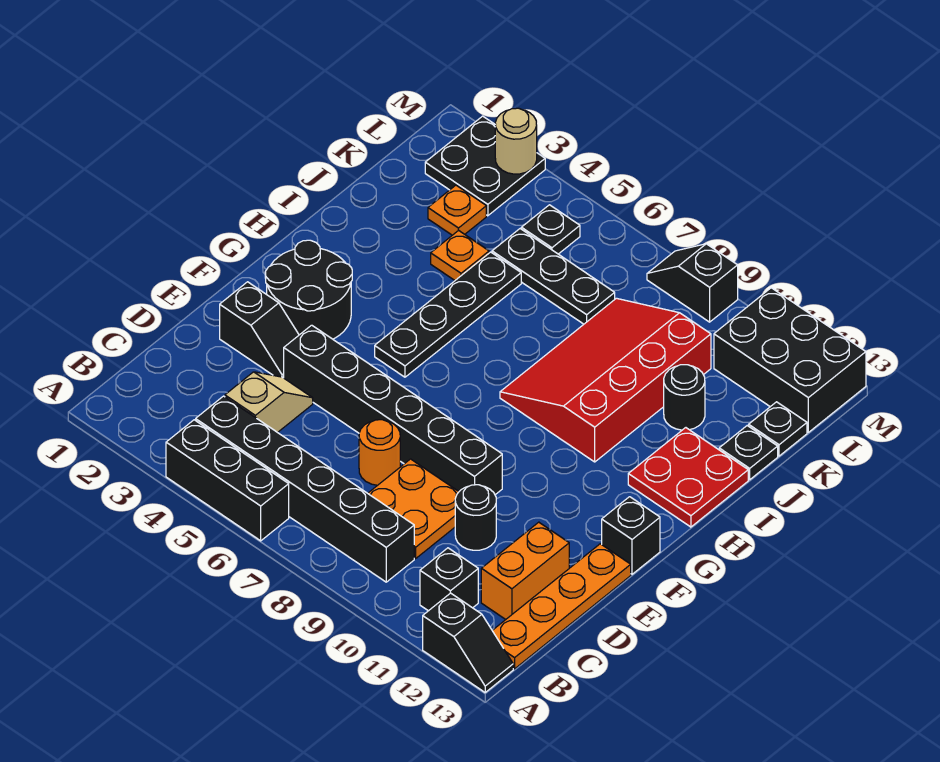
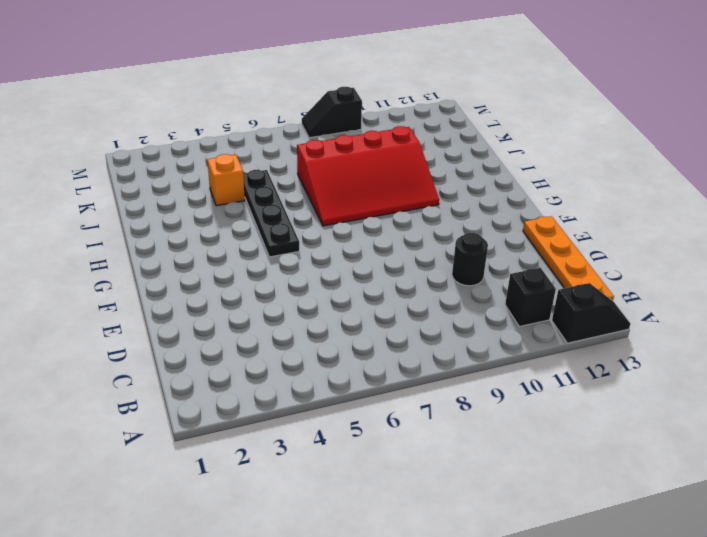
red slope H7:J10 level 1 top J -> red slope H8:K10 level 1 top 10
orange brick J4 level 1 -> orange plate J4 level 1
none -> black brick A4:A6 level 1
none -> black brick B4:B9 level 1
none -> tan slope C4:D4 level 1 top C

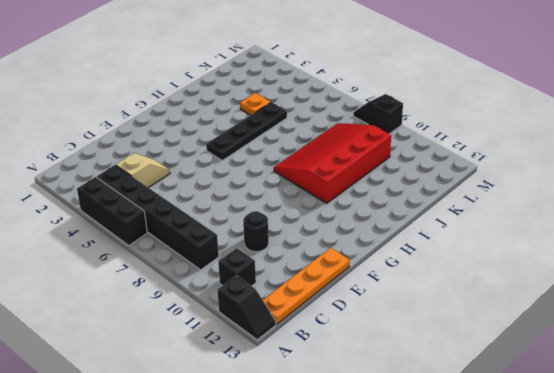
none -> orange plate C8:D9 level 1
none -> orange brick C12:D12 level 1
none -> orange round brick D7 level 1

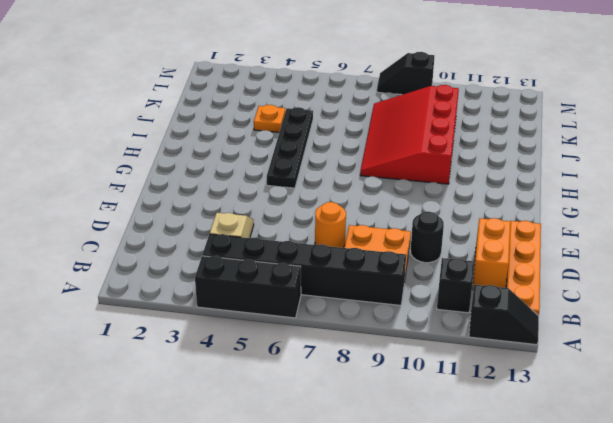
none -> black slope E2:E3 level 1 top 2
none -> black brick E4:E9 level 1
none -> black round brick F2:G3 level 1

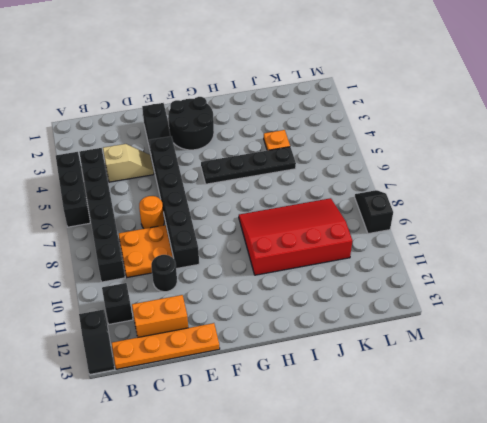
none -> black brick F13 level 1
none -> red plate H12:I13 level 1
none -> black round brick J11 level 1

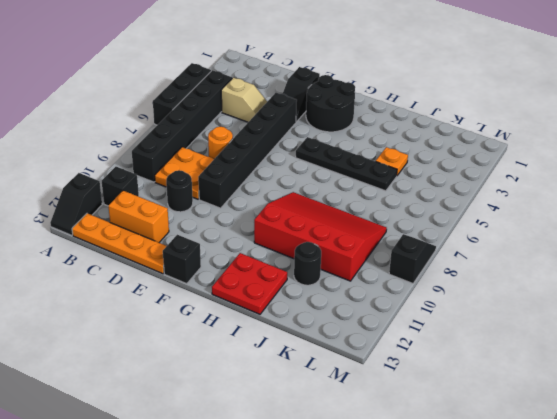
none -> black plate J13 level 1
none -> orange plate K3 level 1
none -> black plate K5:K7 level 1

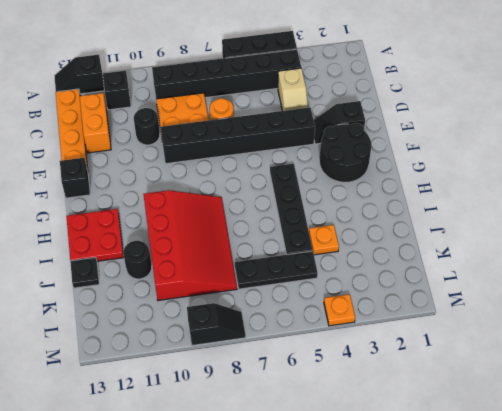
orange plate M4 level 1 -> orange plate K3 level 1
none -> black plate K13 level 1
none -> black plate L2:M3 level 1
none -> black plate L5 level 1

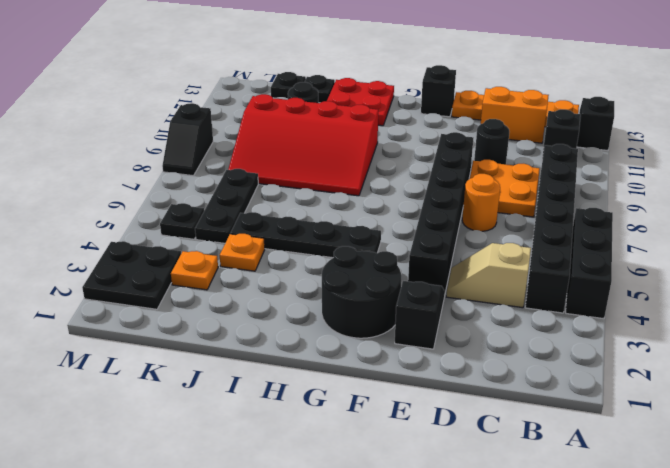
none -> black brick L11:M13 level 1
none -> tan round brick M3 level 2

